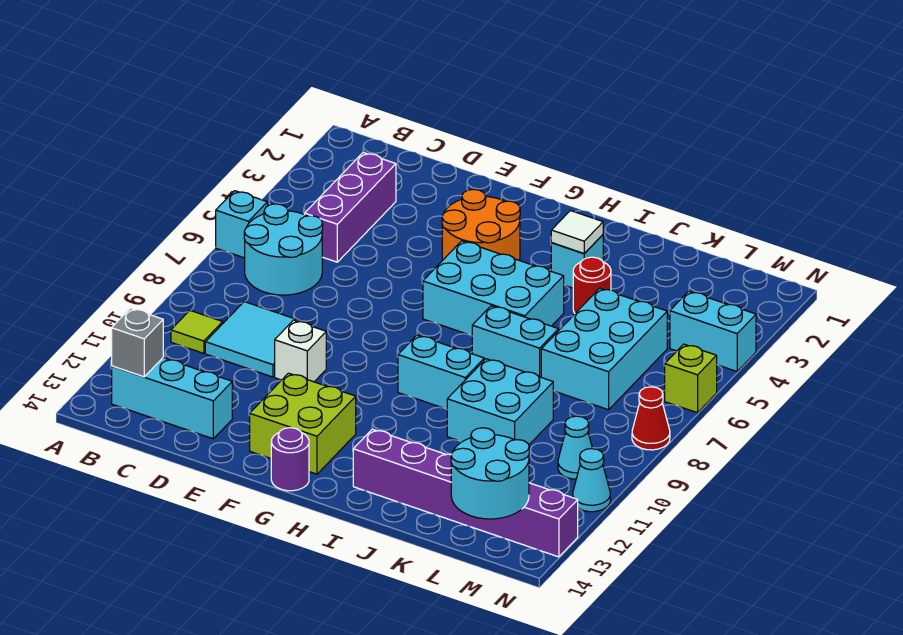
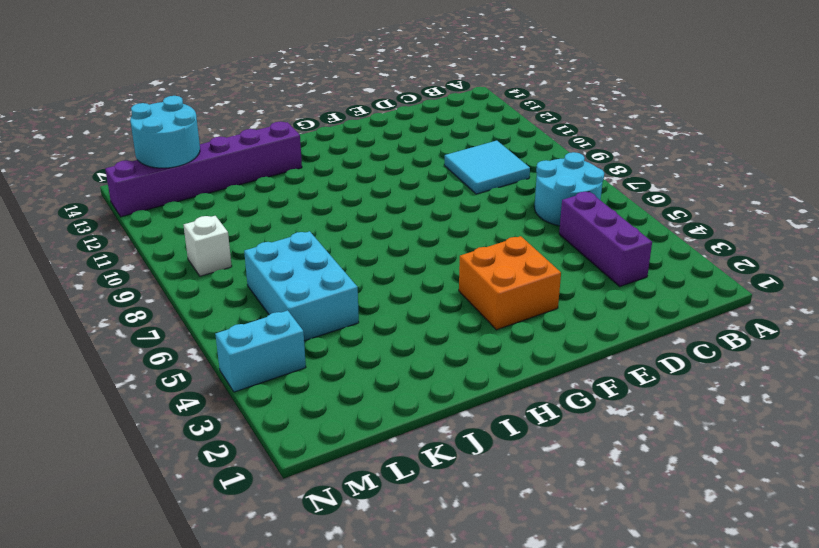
orange brick F3:G4 level 1 -> orange round brick F3:G4 level 1
white brick M9 level 1 -> white brick E10 level 1
none -> cyan brick A6 level 1
none -> lime tile B10 level 1
none -> cyan brick B13:D13 level 1

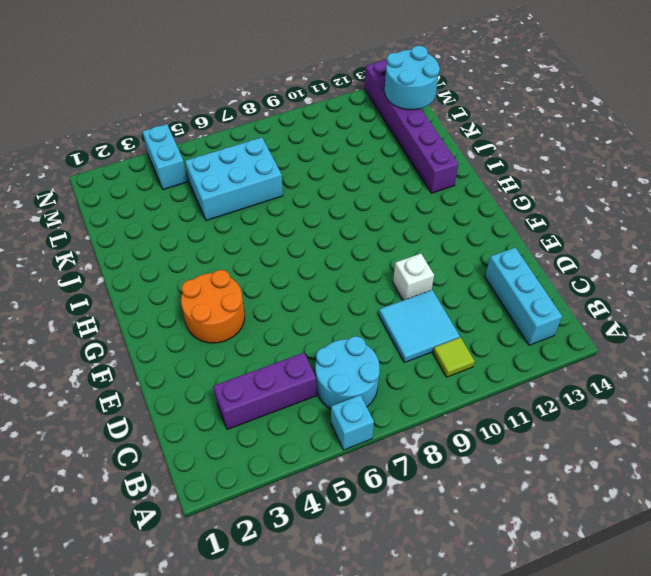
none -> lime brick F12:G13 level 1
none -> cyan brick G5:I6 level 1
none -> purple round brick G14 level 1

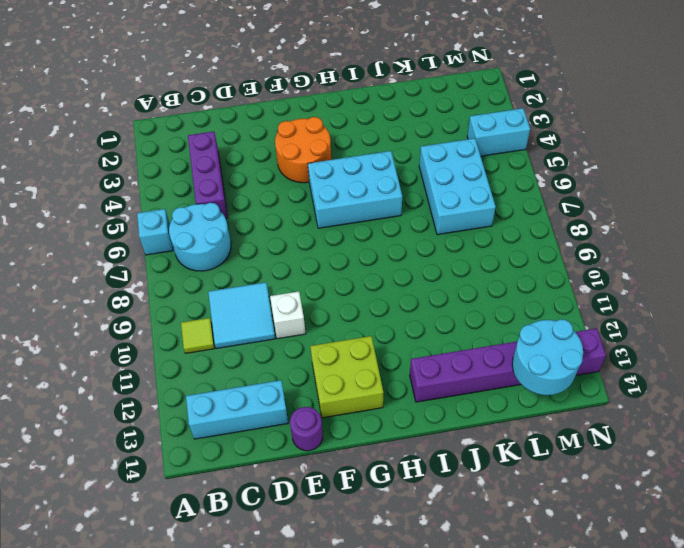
purple round brick E14 level 1 -> purple round brick G14 level 1
none -> cyan brick H9:I9 level 1
none -> cyan brick I3 level 1
none -> cyan brick I7:J7 level 1

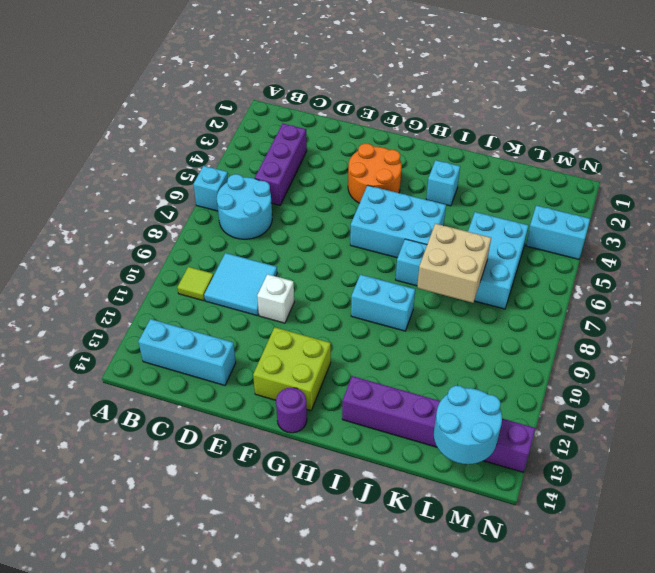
tan brick J7:K8 level 2 -> none
none -> red round brick J4 level 1
none -> cyan brick J9:K10 level 1
none -> cyan cone M10 level 1

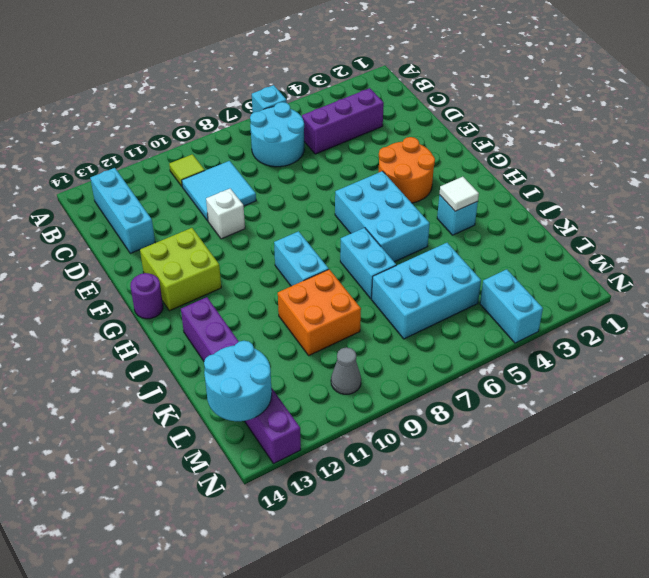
orange brick J9:K10 level 1 -> cyan brick J9:K10 level 1
grey cone M10 level 1 -> cyan cone M10 level 1
none -> red round brick J4 level 1
none -> lime brick N6 level 1
none -> red cone N8 level 1

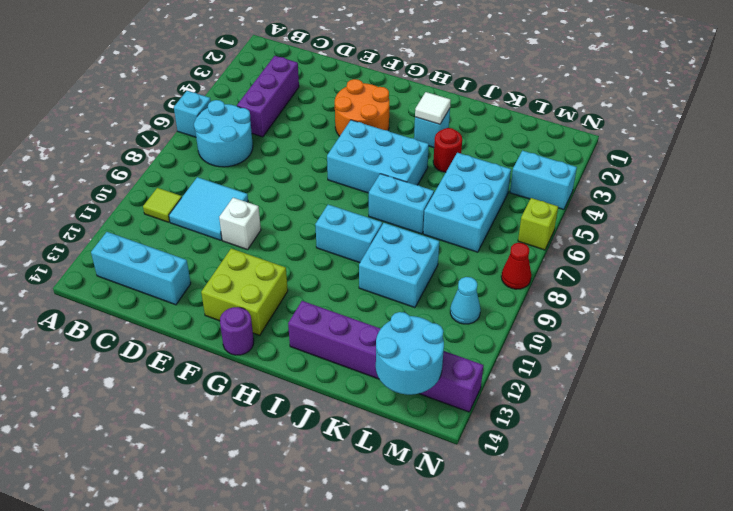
none -> cyan cone N11 level 1
none -> grey brick B13 level 2

